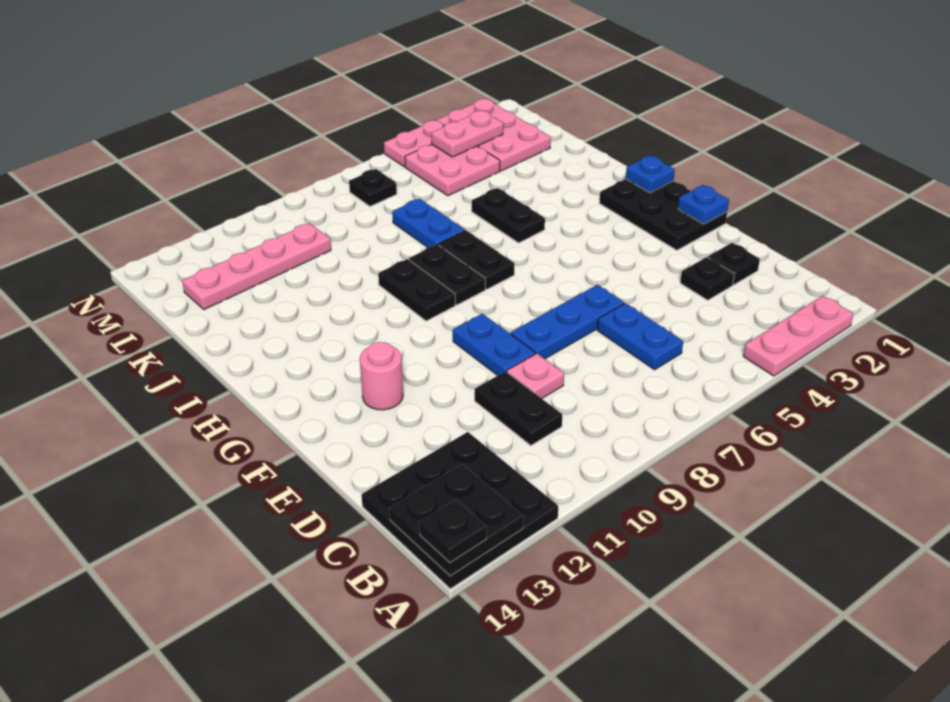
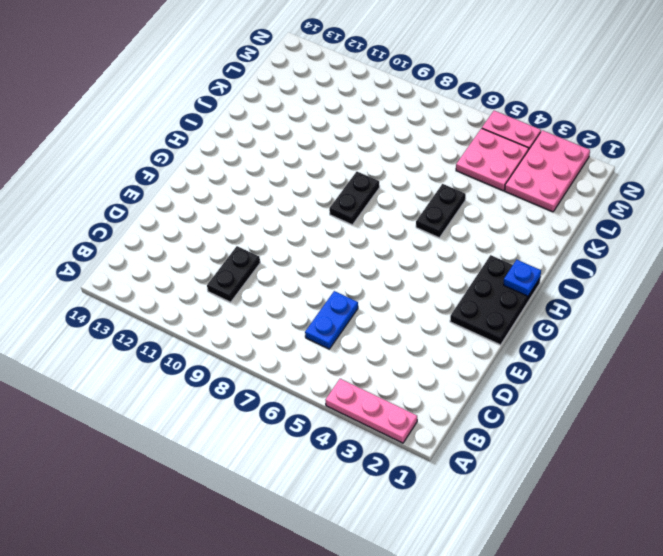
none -> black plate A12:C14 level 1
none -> black plate D2 level 1
none -> black plate D3 level 1

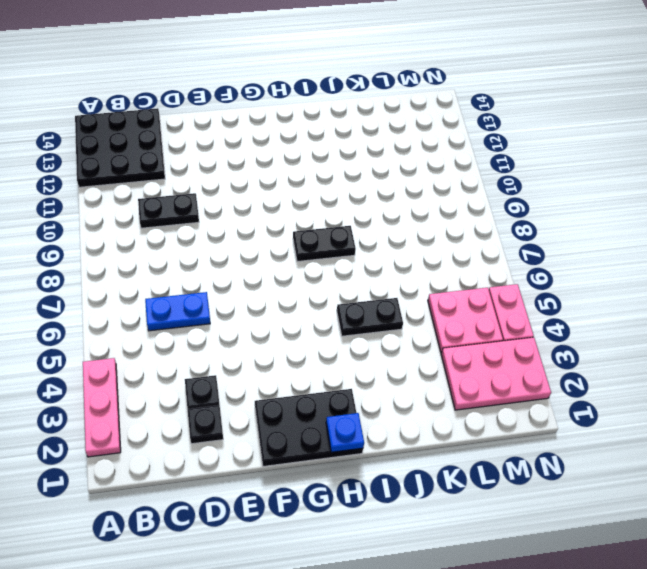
none -> pink plate D9 level 1
none -> blue plate E6:E8 level 1
none -> blue plate E9:F9 level 1

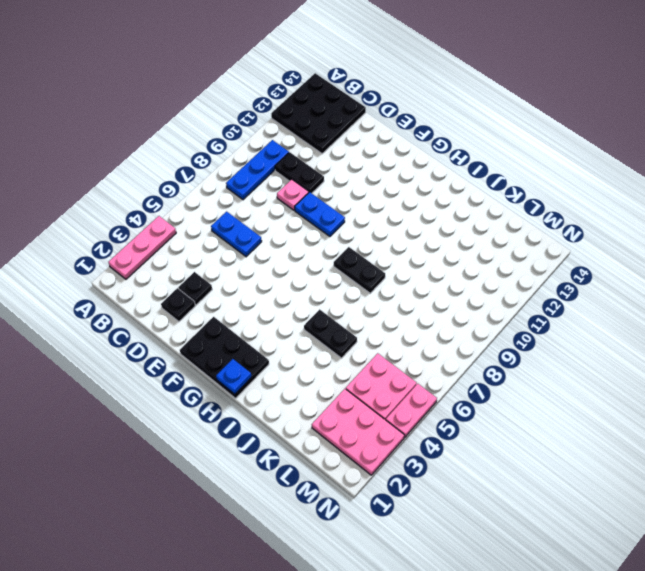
blue plate B8:B10 level 1 -> blue plate E6:E8 level 1
none -> pink round brick F12 level 1
none -> black plate H7:I7 level 1
none -> black plate H9:I9 level 1

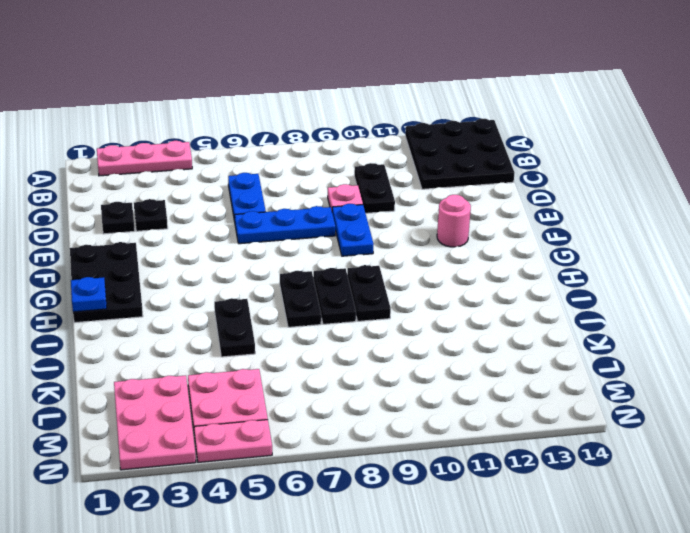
none -> blue plate J7:K7 level 1
none -> pink plate L10:L13 level 1
none -> black plate M7 level 1

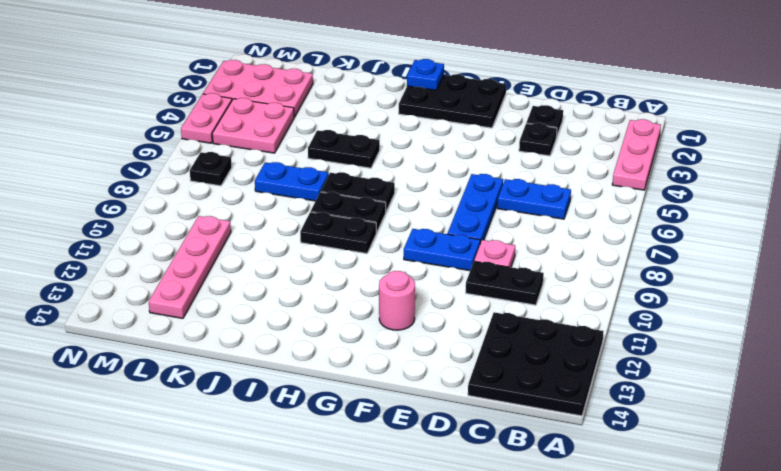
none -> black plate A13:B14 level 2
none -> blue plate F1 level 2
none -> pink plate M3:M4 level 2

